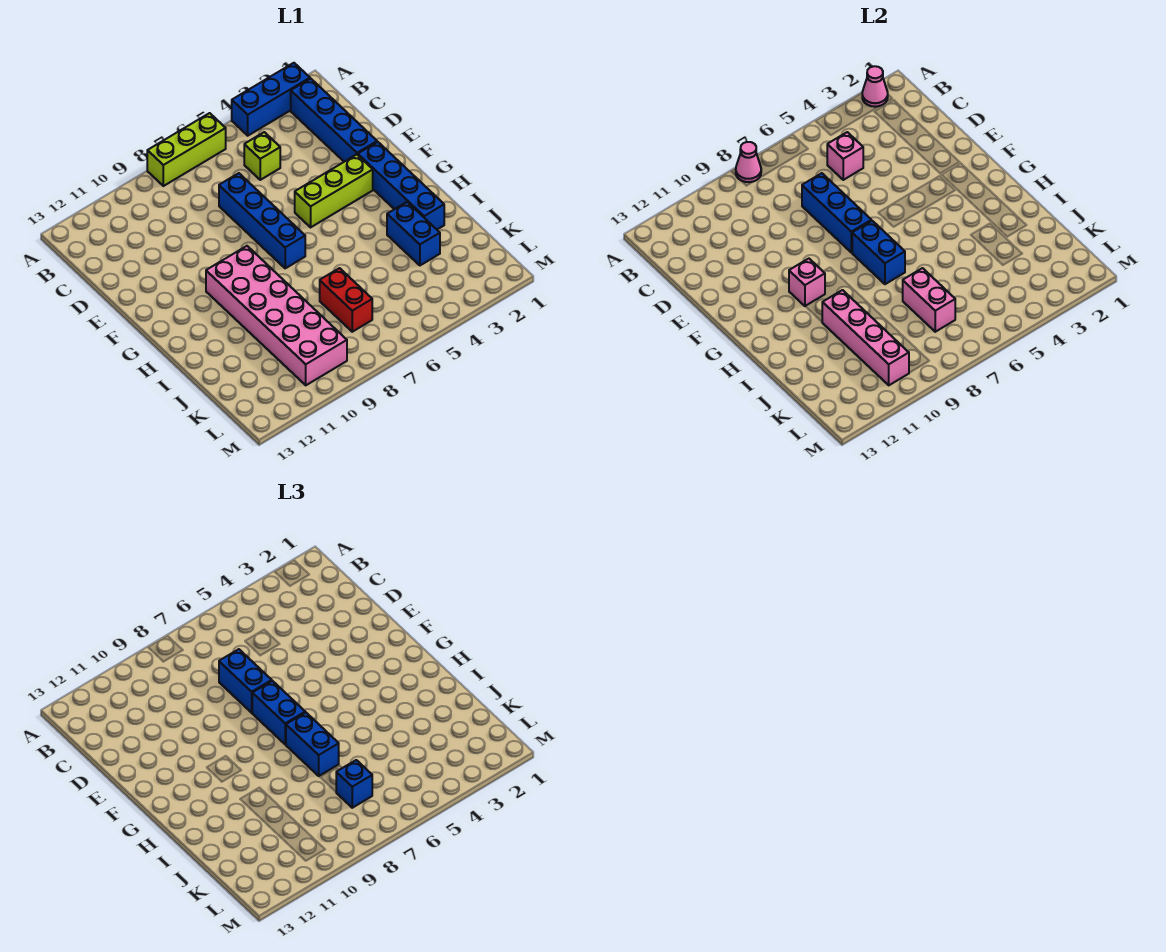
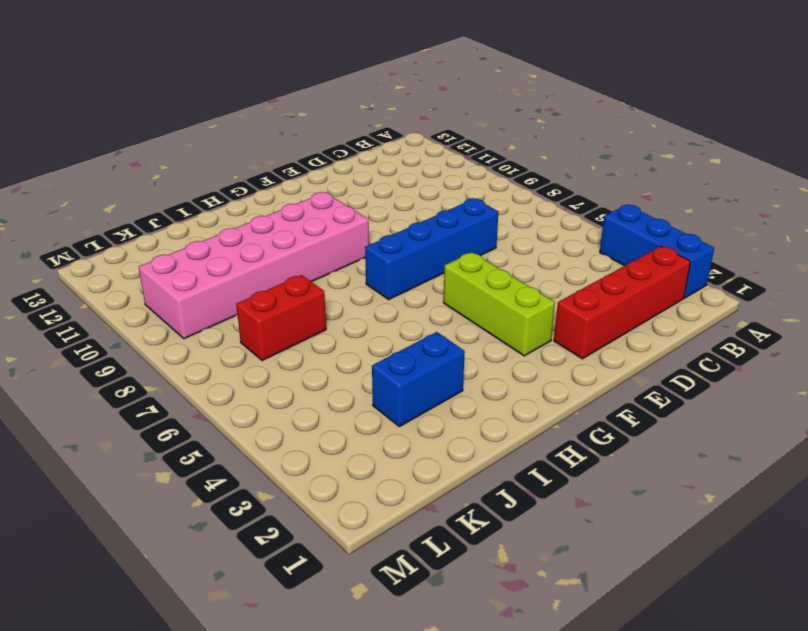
red brick B2:E2 level 1 -> blue brick B2:E2 level 1
none -> lime brick A6:A8 level 1
none -> lime brick C5 level 1
none -> blue brick F2:I2 level 1

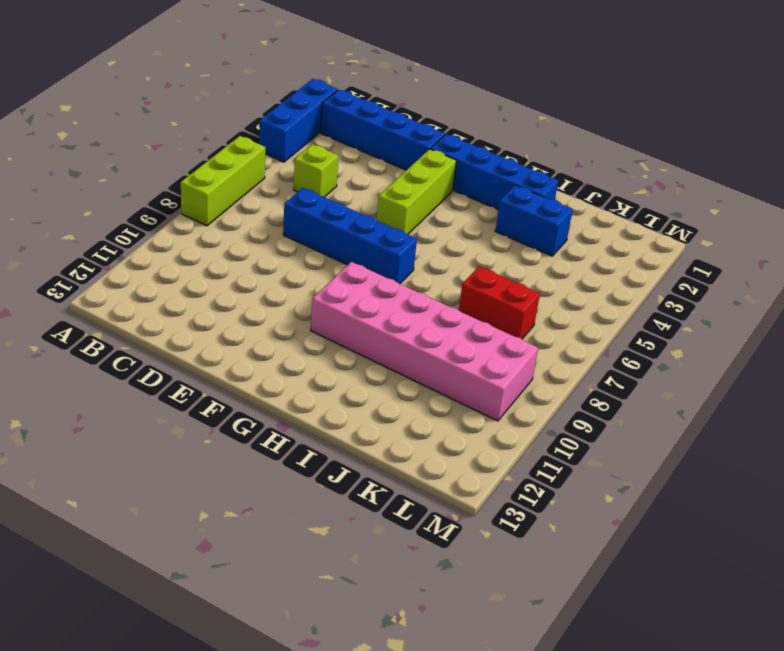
none -> pink cone A2 level 2
none -> pink cone A8 level 2
none -> pink brick C5 level 2

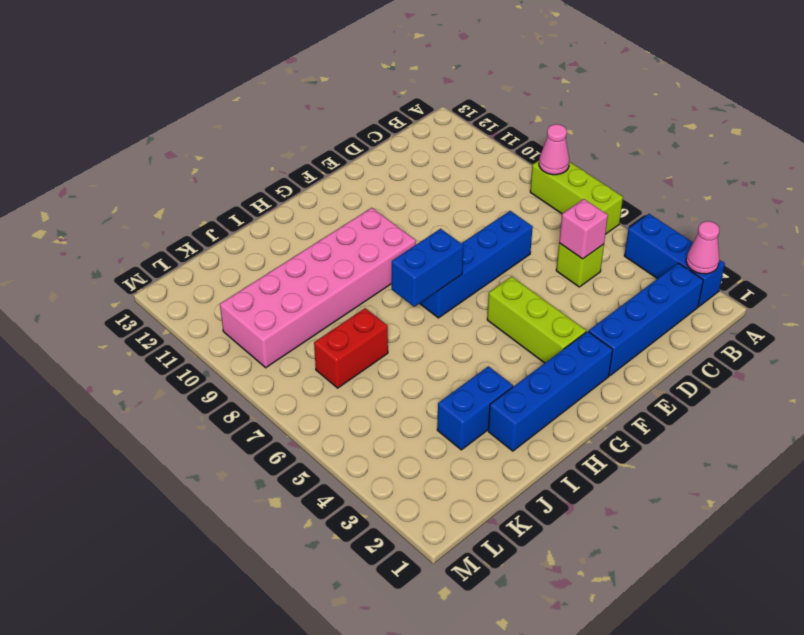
none -> blue brick D7:F7 level 2
none -> pink brick G10 level 2
none -> pink brick I10:L10 level 2

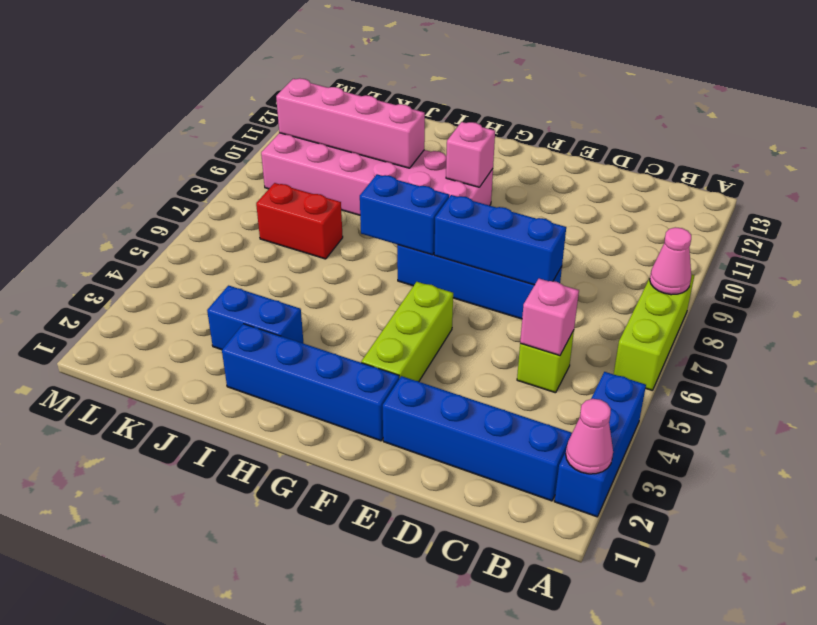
none -> pink brick J7:K7 level 2
none -> blue brick D7:E7 level 3
none -> blue brick F7:G7 level 3

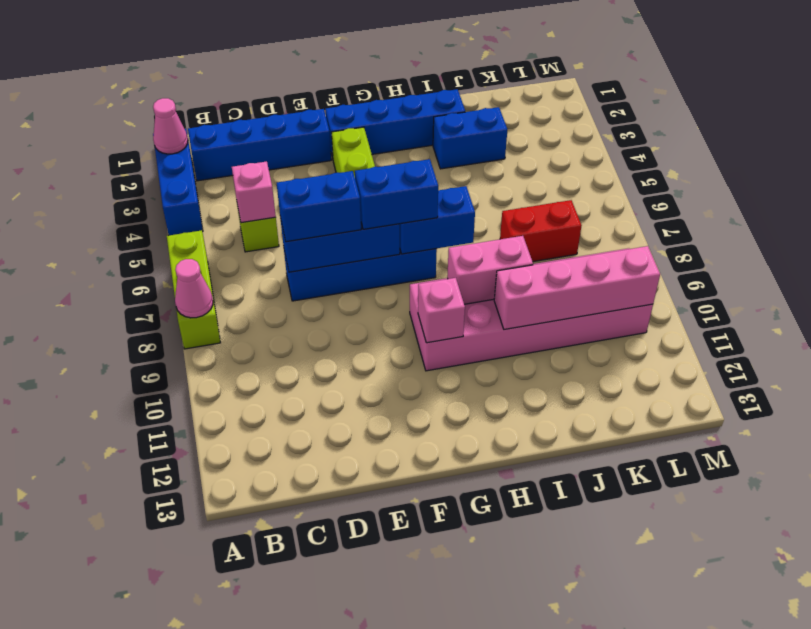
pink brick H9:I9 level 2 -> pink brick J7:K7 level 2
none -> blue brick H7:I7 level 3
none -> blue brick K7 level 3

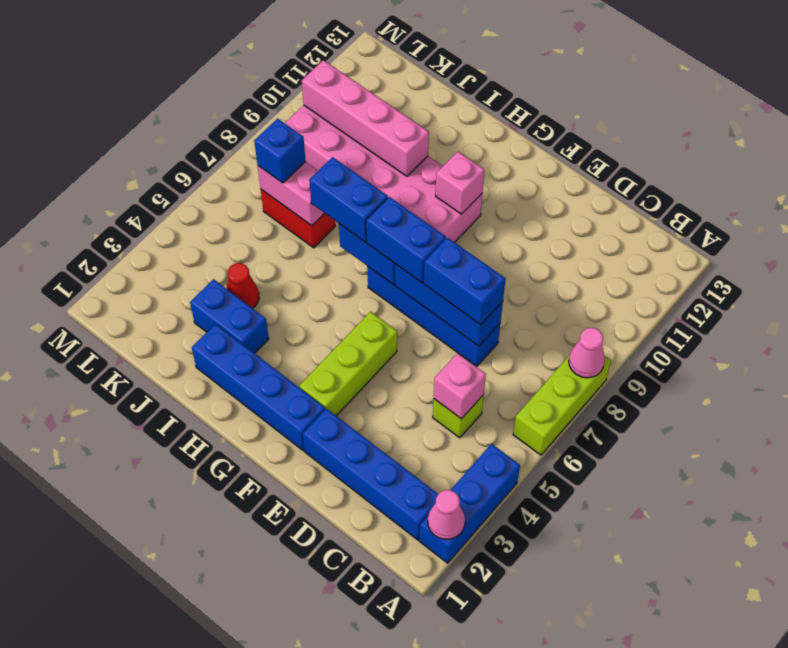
red cone J4 level 1 -> none

